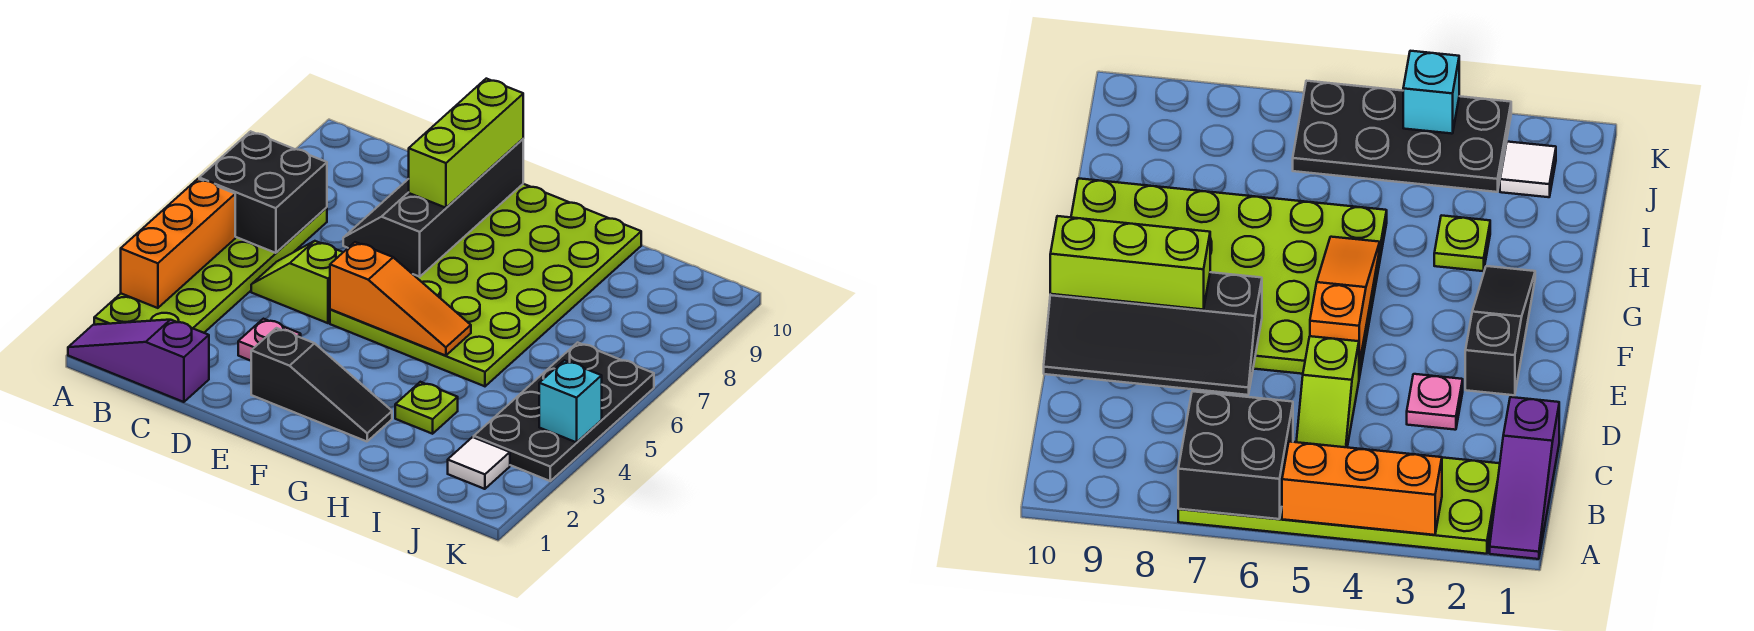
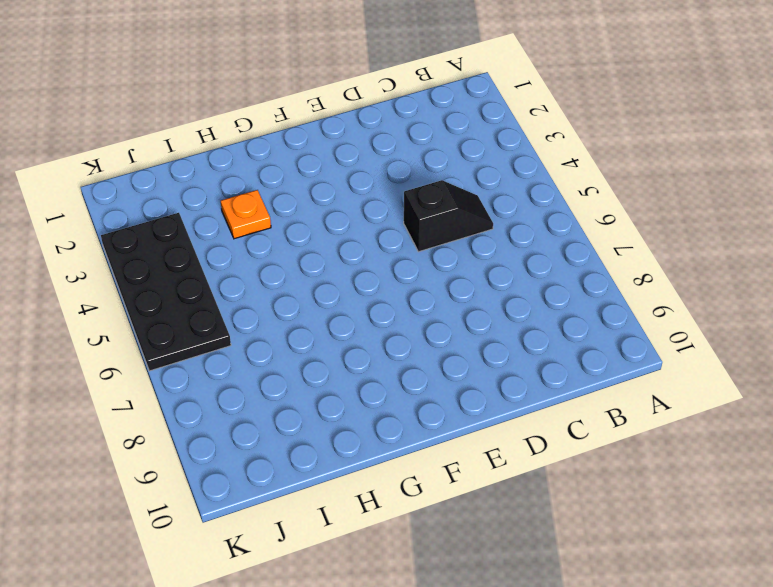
black slope C5:D5 level 1 top D -> lime slope C5:D5 level 1 top D
orange plate H3 level 1 -> lime plate H3 level 1
none -> purple slope A1:C1 level 1 top C
none -> lime plate A2:B7 level 1
none -> pink plate D3 level 1

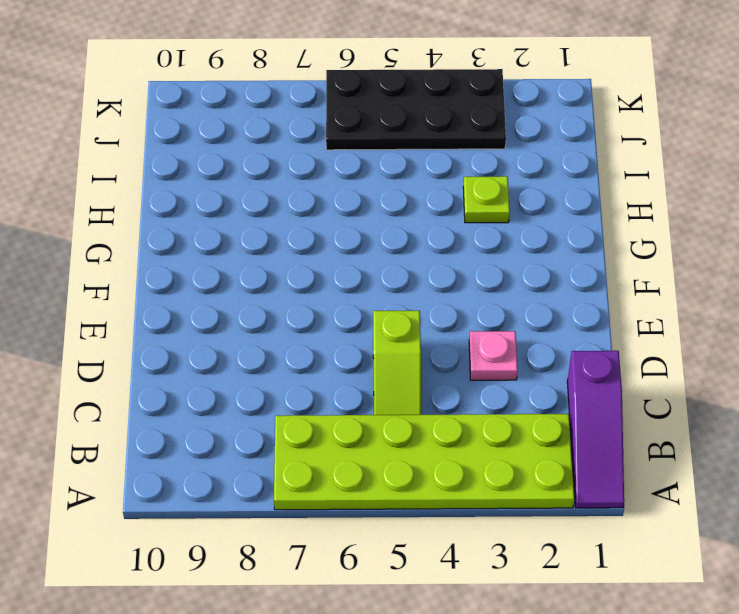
none -> black slope E2:G2 level 1 top E
none -> lime plate E5:H10 level 1
none -> white tile J2 level 1

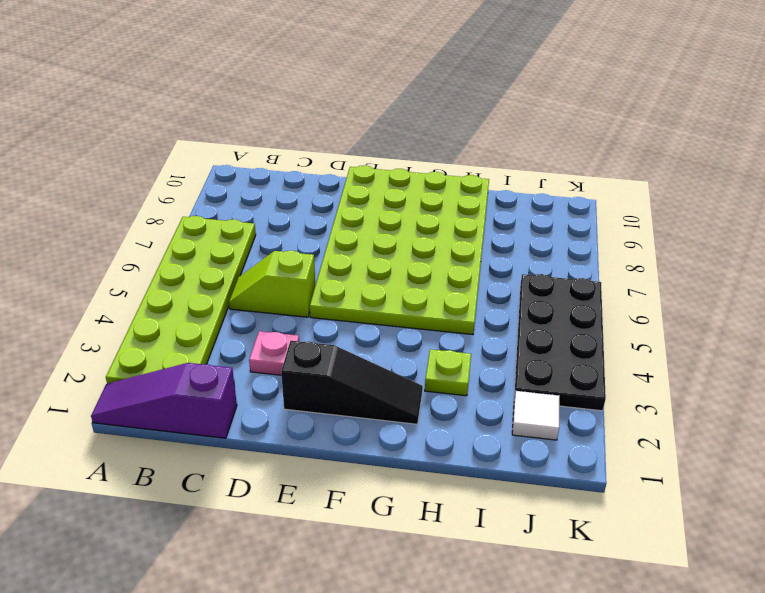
none -> orange brick A3:A5 level 2
none -> black brick A6:B7 level 2
none -> black slope D7:E10 level 2 top E

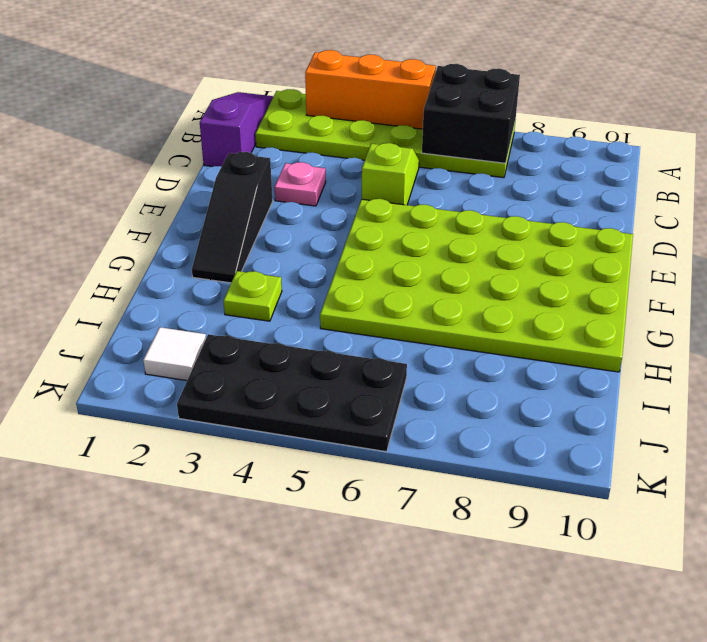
none -> black slope D7:E10 level 2 top E
none -> orange slope E5:G5 level 2 top E
none -> cyan brick K4 level 2

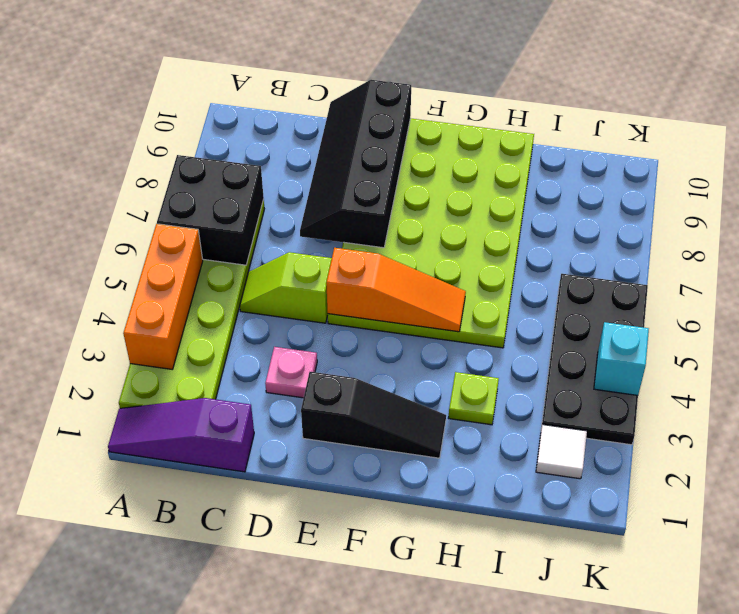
none -> lime brick E8:E10 level 3

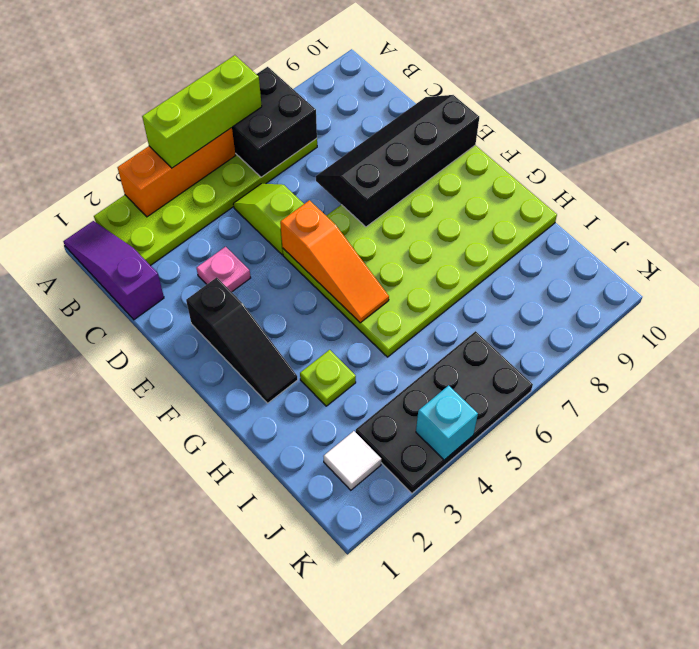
lime brick A4:A6 level 3 -> lime brick E8:E10 level 3

